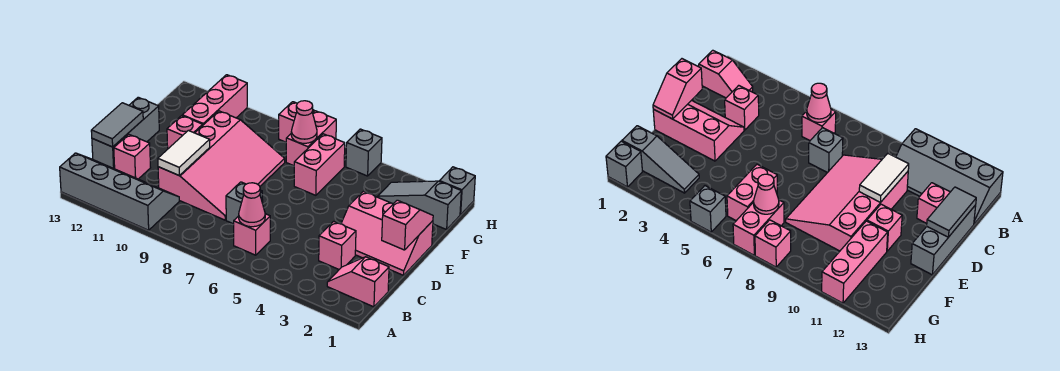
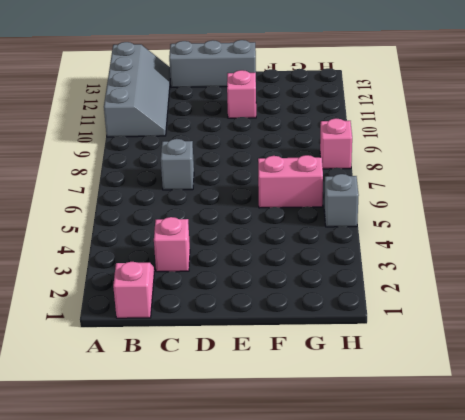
none -> pink brick B6 level 1
none -> pink slope C8:F10 level 1 top 10
none -> pink brick C12 level 1

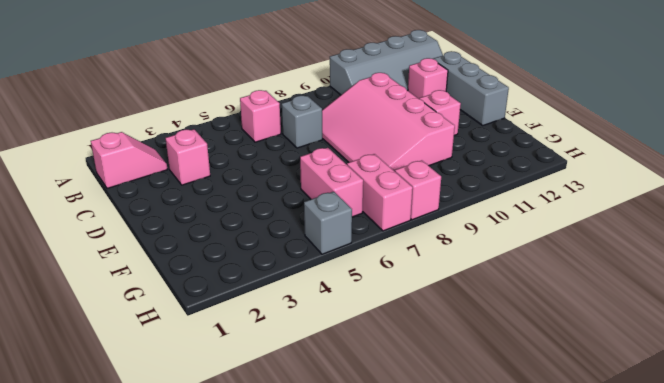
none -> pink slope D1:E3 level 1 top E
none -> pink brick F11:H11 level 1
none -> grey slope G1:G3 level 1 top 1

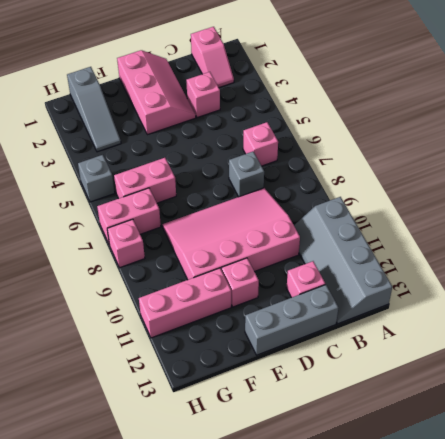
none -> grey brick H1 level 1
none -> pink cone B6 level 2
none -> white tile C10:D10 level 2

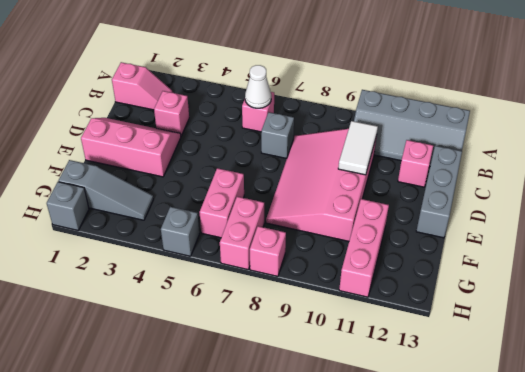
white cone B6 level 2 -> pink cone B6 level 2
none -> pink brick E11 level 1
none -> grey tile C13:D13 level 2
none -> pink slope D1:E1 level 2 top D

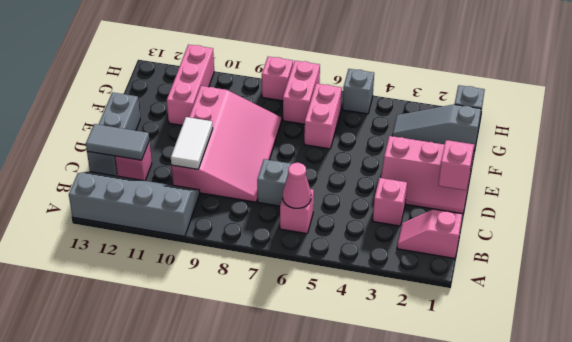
grey tile C12:C13 level 2 -> grey tile C13:D13 level 2
none -> pink brick E11 level 1
none -> pink cone G7 level 2

